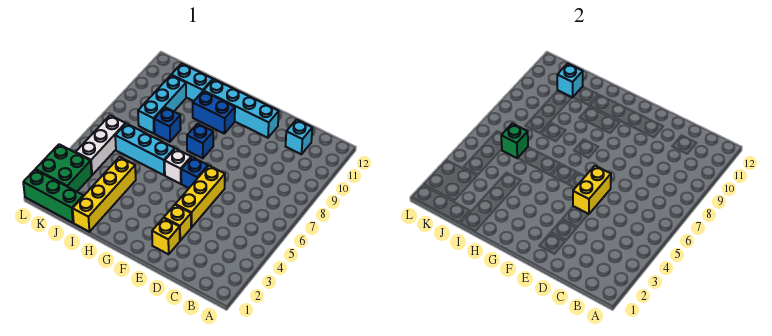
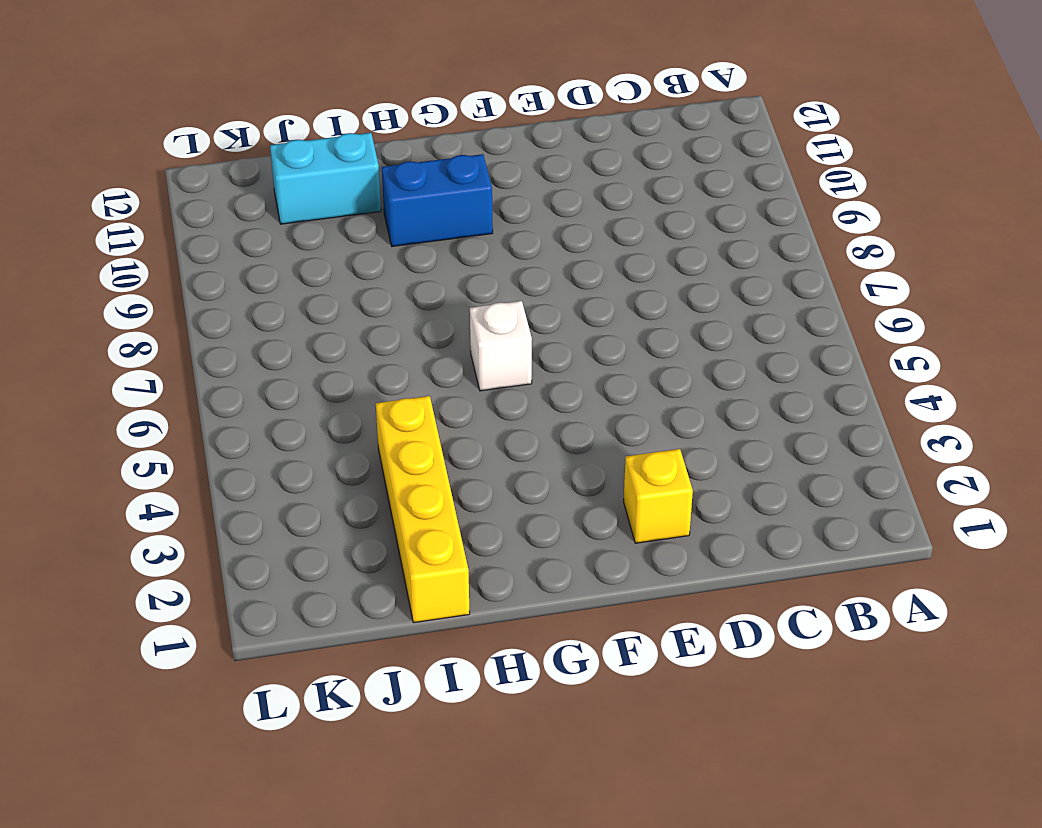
none -> cyan brick C11 level 1
none -> yellow brick E3 level 1
none -> yellow brick E4:E6 level 1

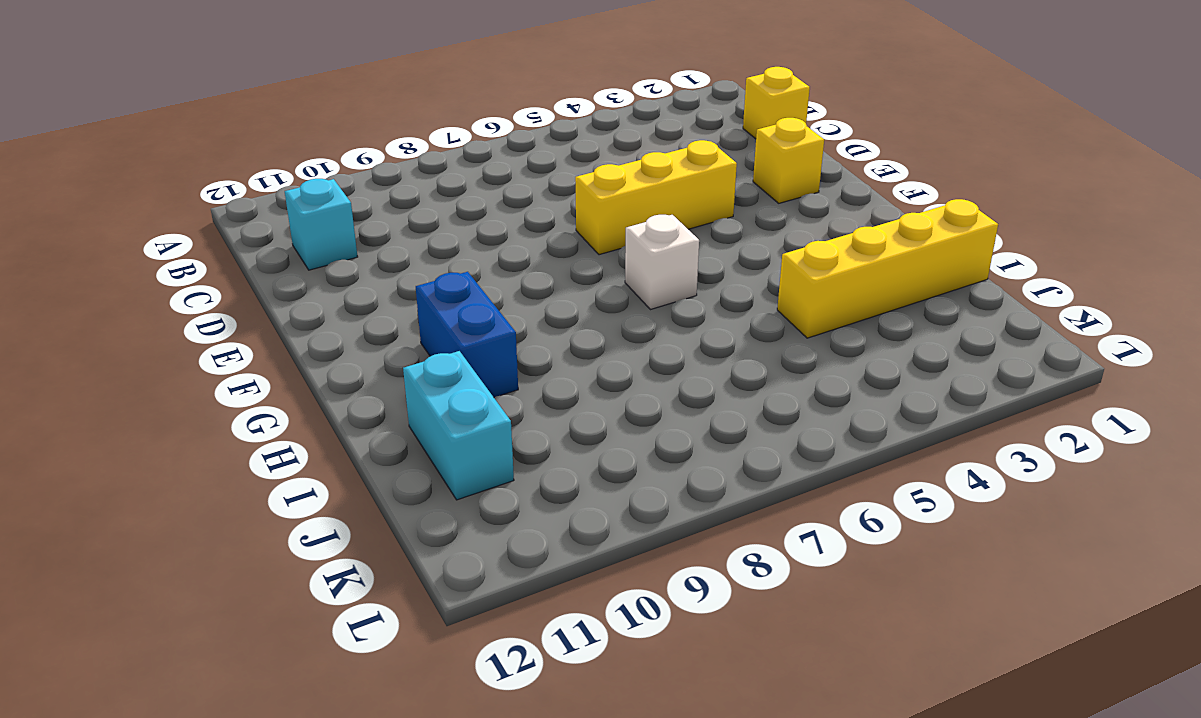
yellow brick C1 level 1 -> yellow brick E3 level 1
none -> cyan brick E11:H11 level 1
none -> blue brick F6 level 1
none -> blue brick G8 level 1

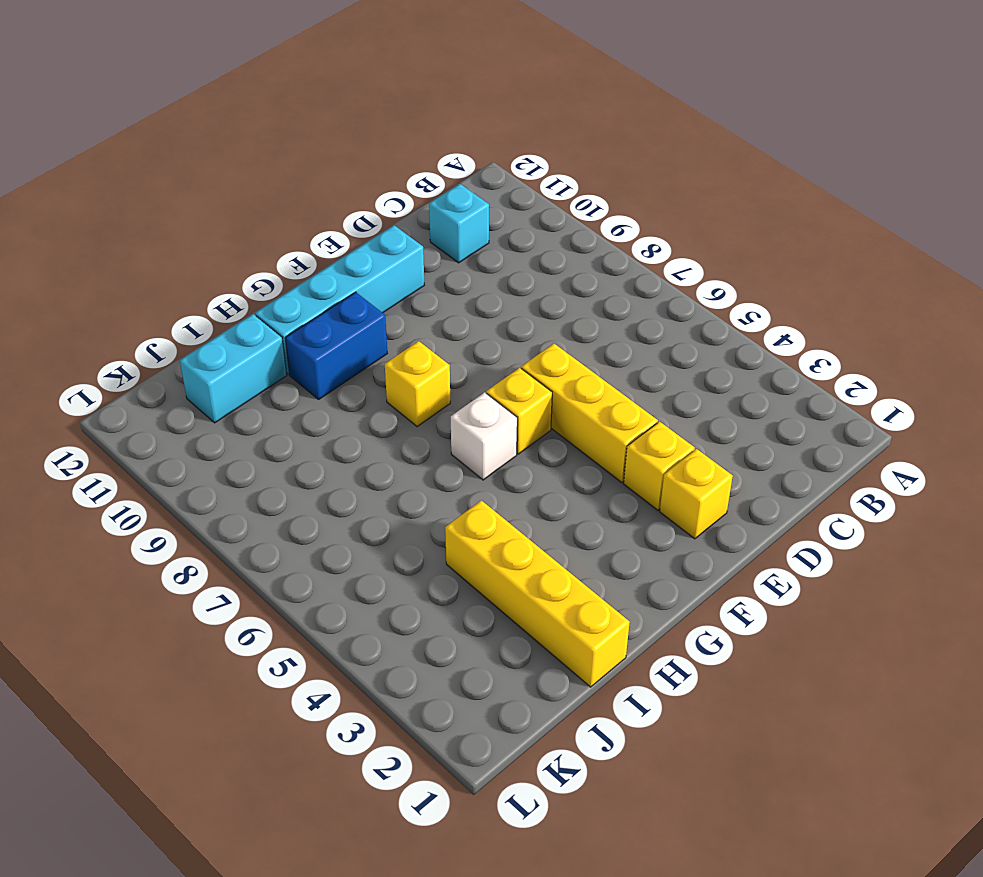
yellow brick F6 level 1 -> blue brick F6 level 1
yellow brick G8 level 1 -> blue brick G8 level 1
none -> cyan brick H6:J6 level 1
none -> blue brick I8 level 1
none -> green brick J1:L1 level 1

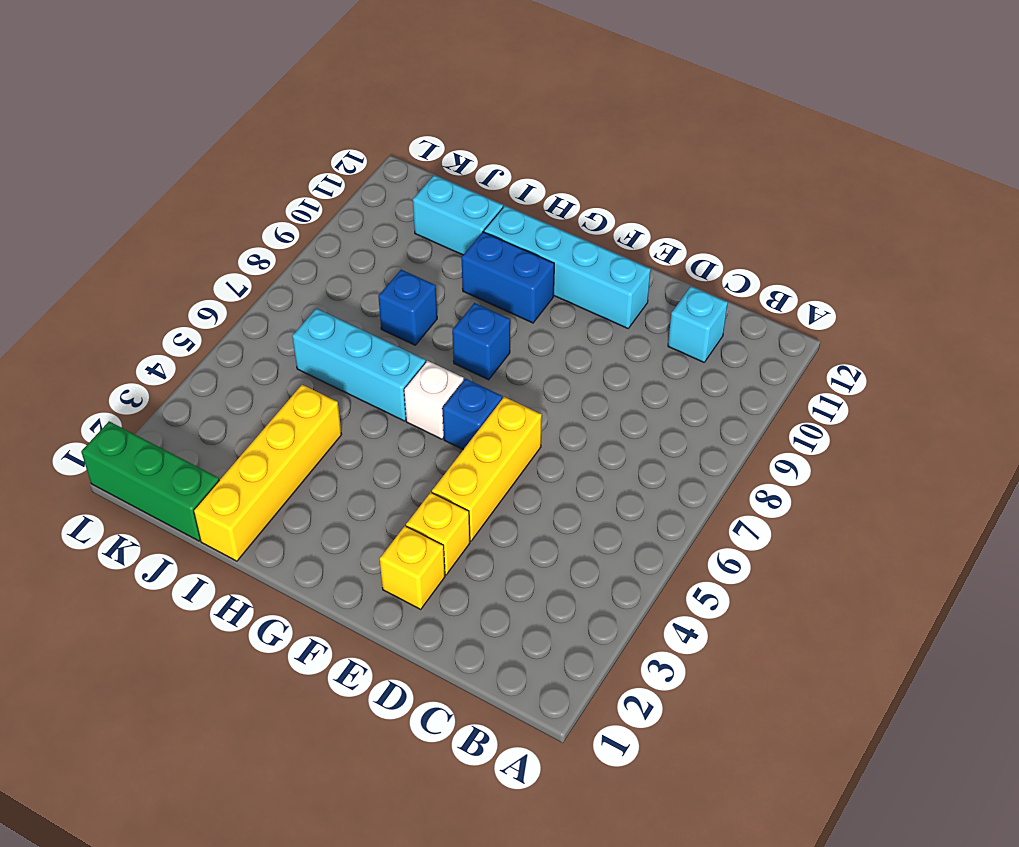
none -> cyan brick J8:J10 level 1
none -> green brick K2:L3 level 1
none -> white brick K4:K6 level 1

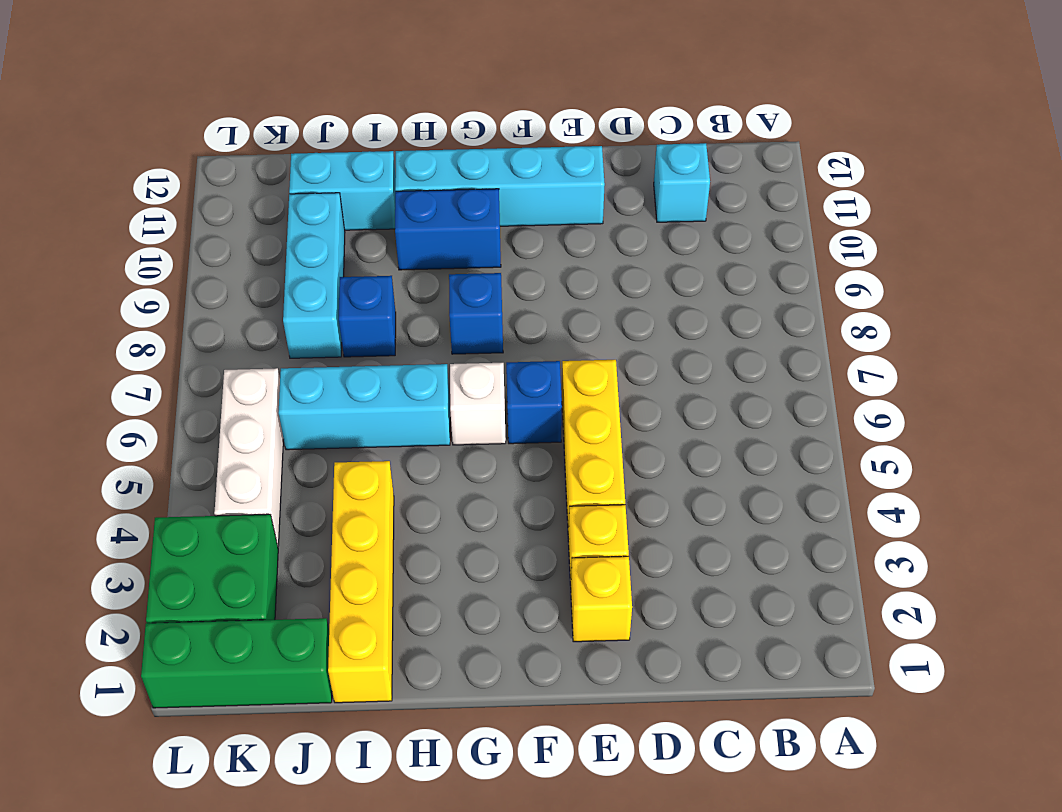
none -> yellow brick E5:E6 level 2
none -> green brick J6 level 2
none -> cyan brick J11 level 2

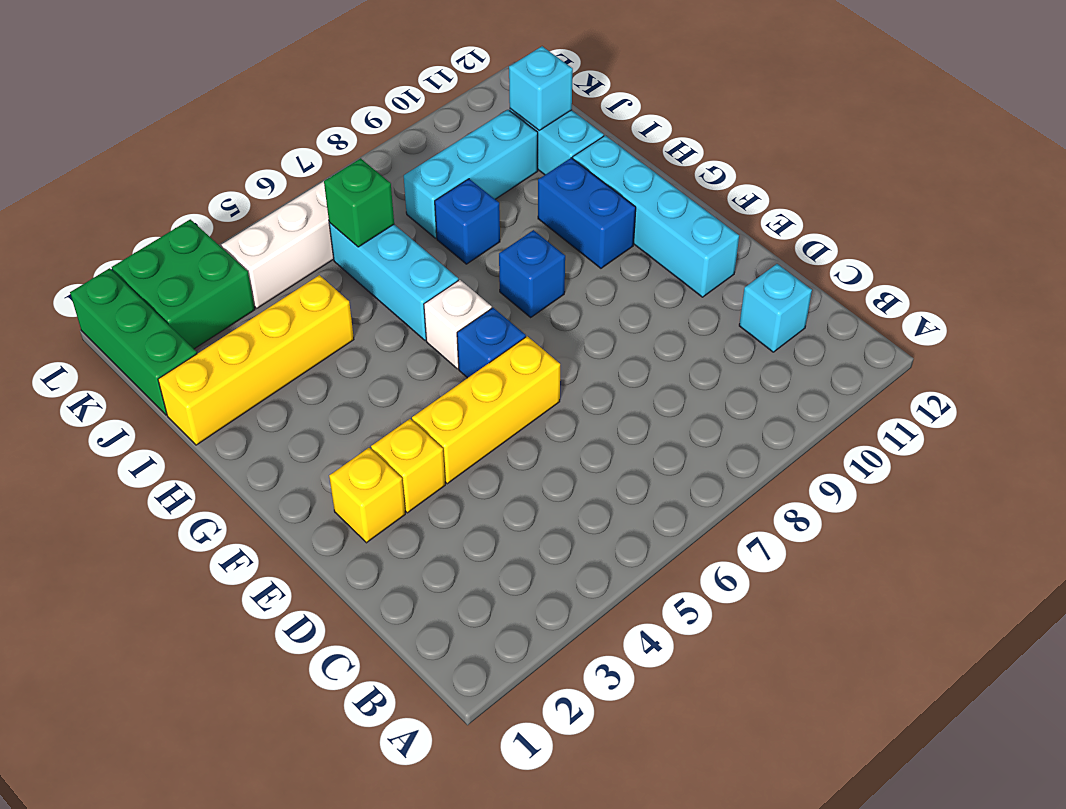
none -> yellow brick E5:E6 level 2

